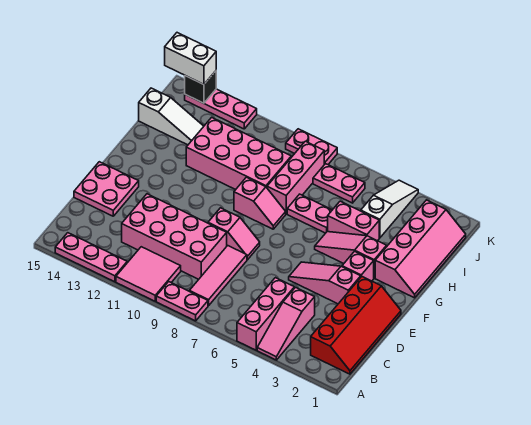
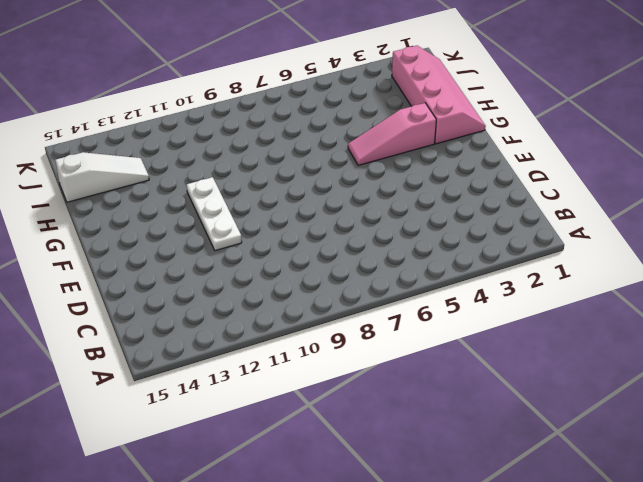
white plate E11:G11 level 1 -> none
none -> pink slope A4:C4 level 1 top C
none -> pink brick A5:C5 level 1
none -> pink plate A8:A9 level 1

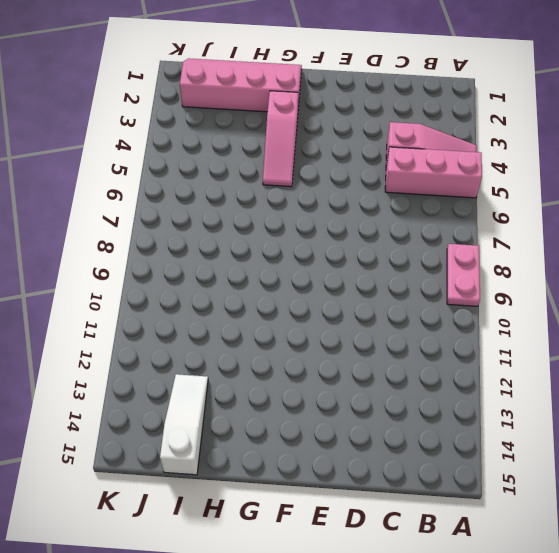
none -> pink tile A10:B11 level 1
none -> pink plate A12:A14 level 1
none -> red slope B1:E2 level 1 top 2

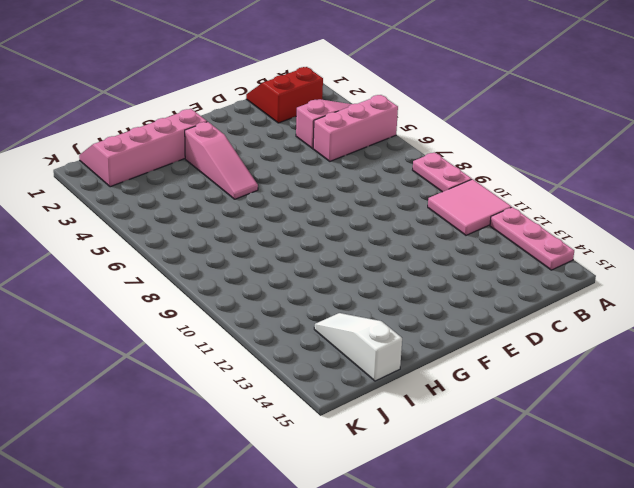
red slope B1:C2 level 1 top 2 -> red slope B1:E2 level 1 top 2
none -> pink tile B8:D8 level 1
none -> pink brick C9:D12 level 1
none -> pink plate D14:E15 level 1

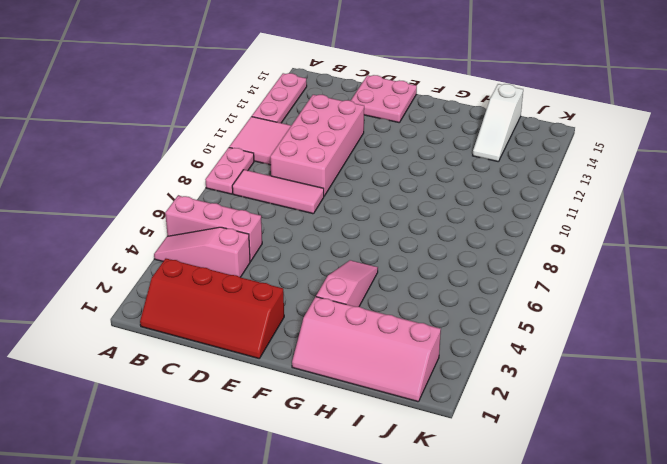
none -> pink slope E3:E5 level 1 top 3
none -> pink slope E8:E9 level 1 top 9
none -> pink brick F3 level 1

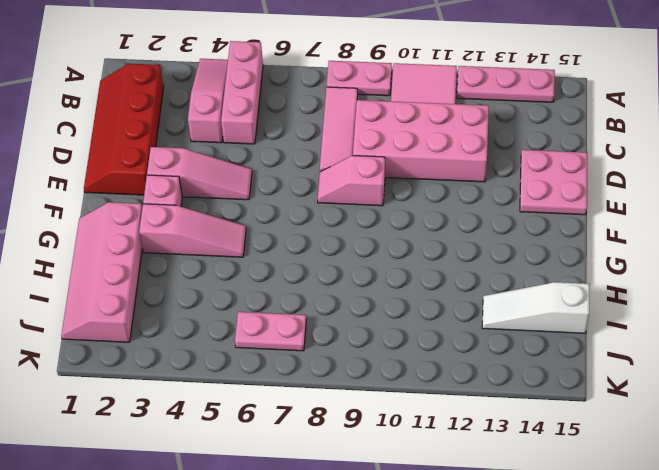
none -> pink slope G8:G9 level 1 top 9
none -> pink brick H4:H5 level 1
none -> pink plate H6:H7 level 1

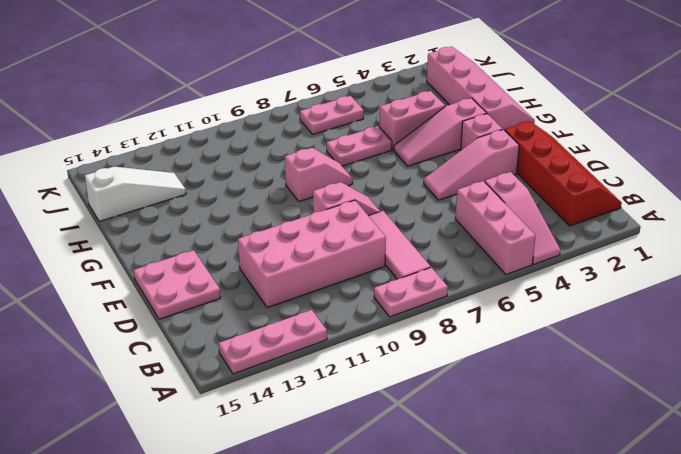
none -> pink tile A10:B11 level 1
none -> pink brick H8:J8 level 1
none -> pink brick H9:I12 level 1

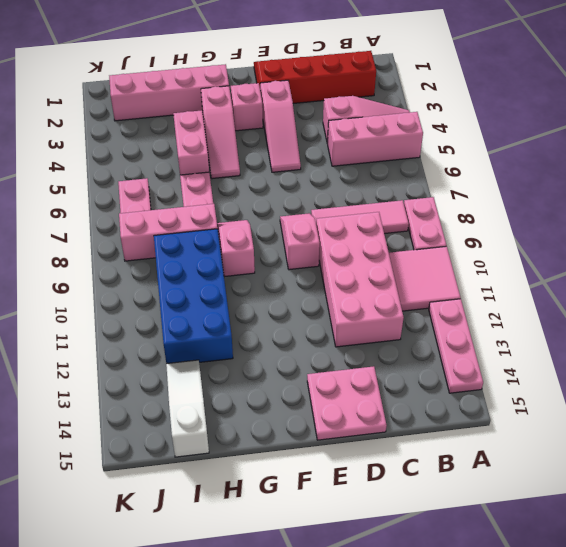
blue brick H9:I12 level 1 -> pink brick H9:I12 level 1
none -> white slope I4:K4 level 1 top I
none -> pink plate K8:K9 level 1
none -> pink plate K12:K14 level 1

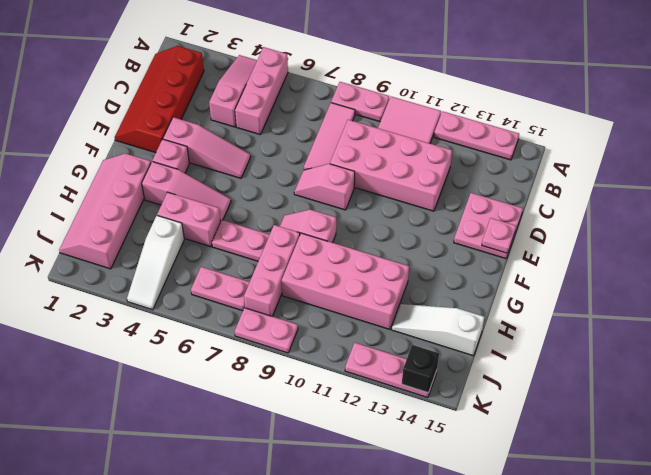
pink plate E15 level 2 -> none
none -> white brick K14:K15 level 3

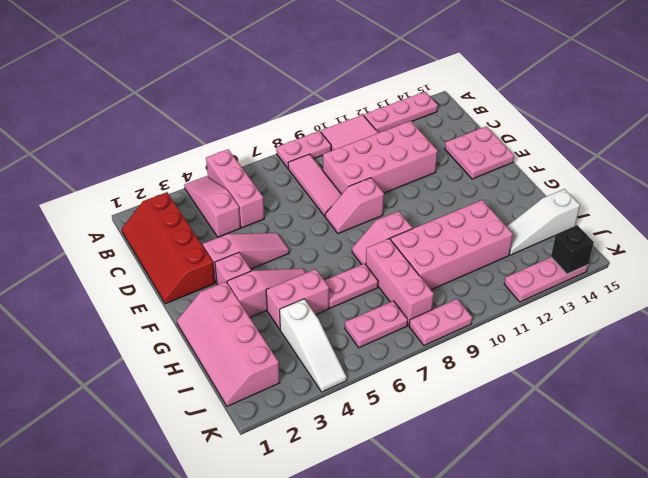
none -> white brick K14:K15 level 3

